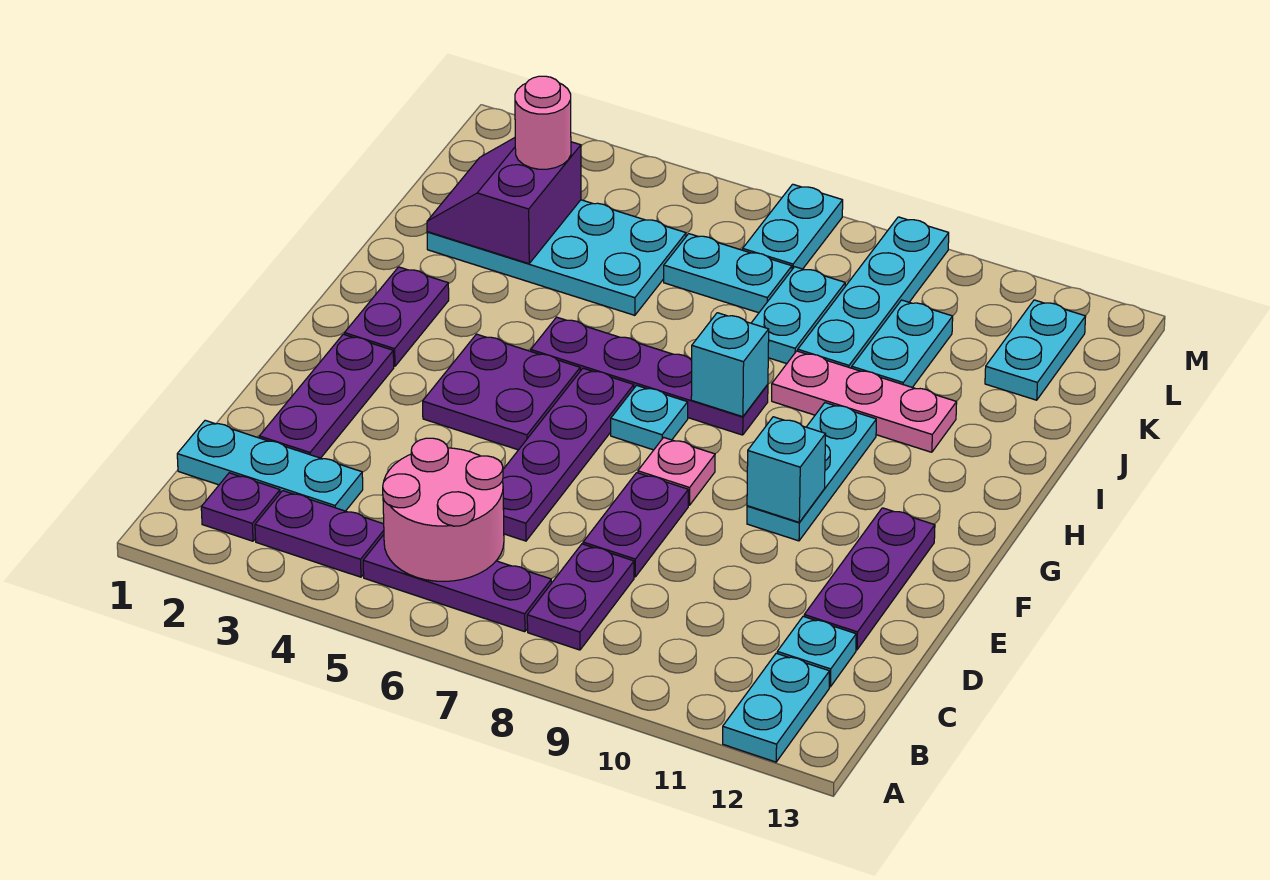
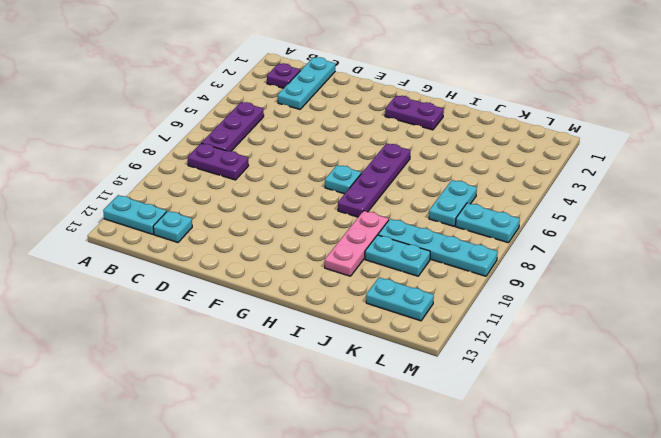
none -> purple plate B3:B4 level 1
none -> purple plate D2:F2 level 1
none -> purple plate D6:G6 level 1
none -> purple plate D8:E8 level 1

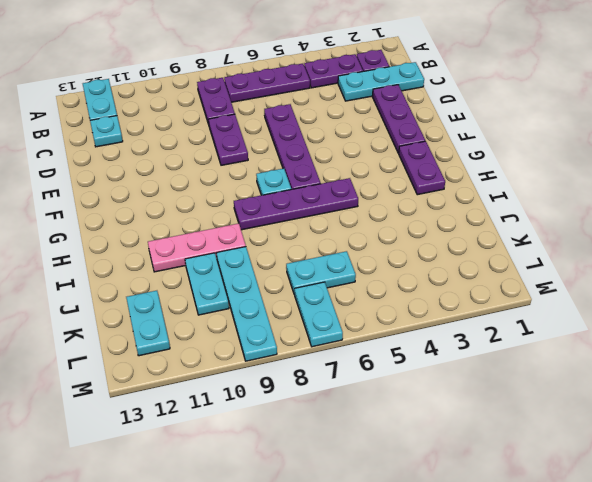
none -> purple plate D12:F12 level 1
none -> purple plate F4:G5 level 1
none -> pink plate F8 level 1
none -> cyan plate F10:H10 level 1

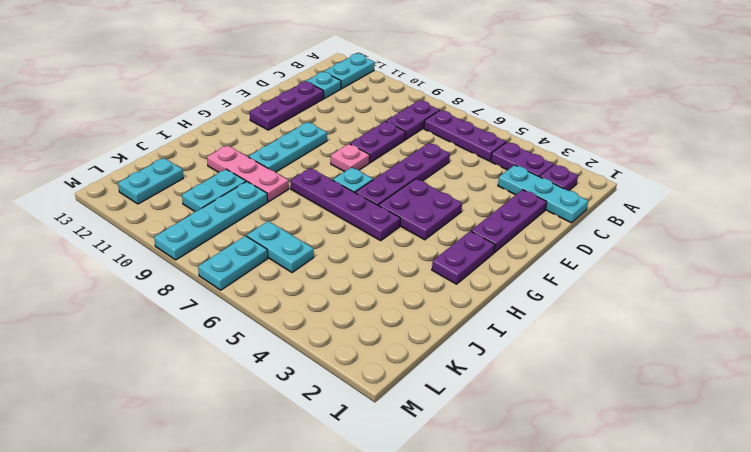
none -> cyan plate J2:K5 level 1
none -> cyan plate J8:K8 level 1
none -> pink round brick B5:C6 level 2
none -> cyan brick F10 level 2

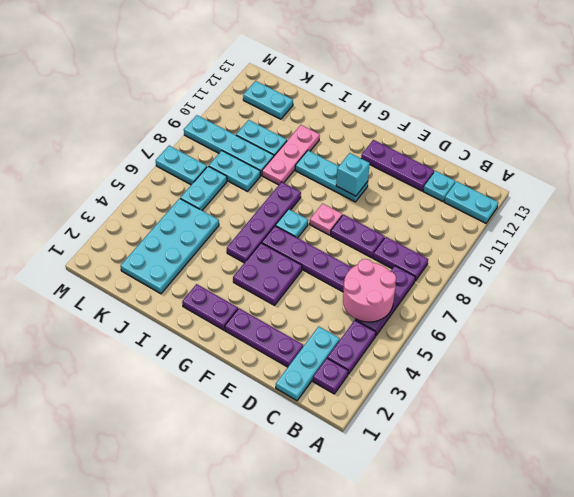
none -> cyan brick H8 level 2
none -> purple slope J2:K3 level 2 top 3
none -> pink round brick K3 level 3

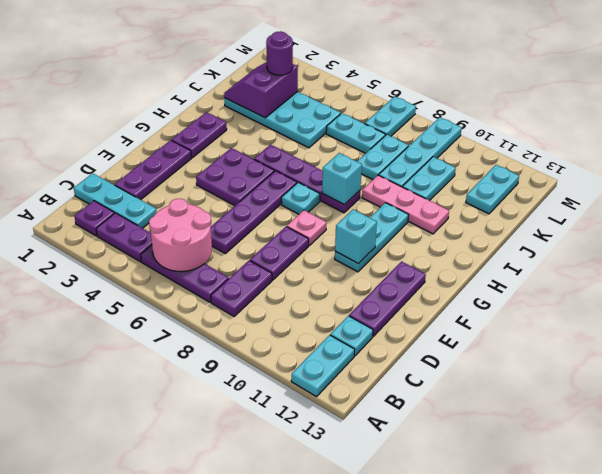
purple round brick K3 level 3 -> pink round brick K3 level 3

